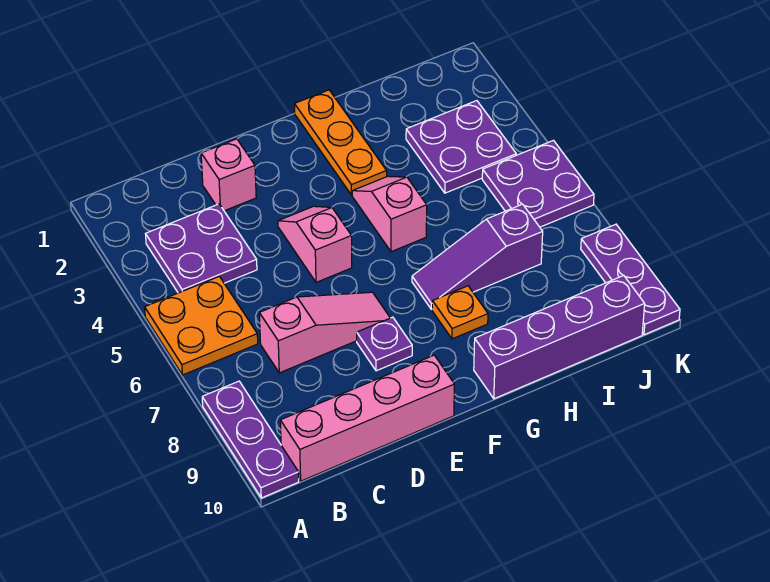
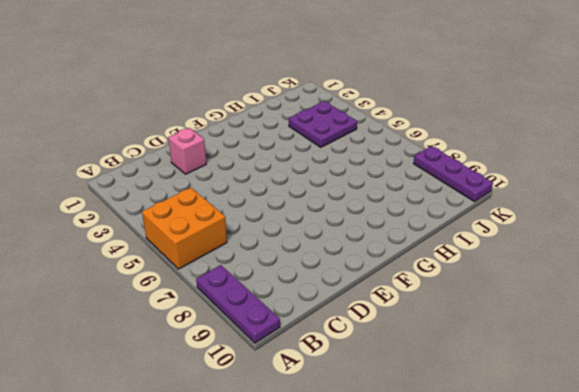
orange brick A5:B6 level 1 -> orange plate A5:B6 level 1
none -> purple plate B3:C4 level 1
none -> pink brick B10:E10 level 1
none -> pink slope C7:E7 level 1 top C

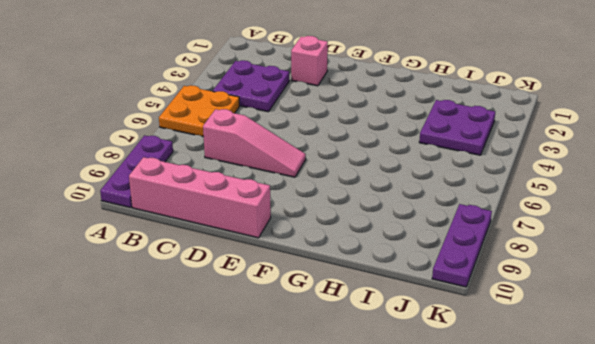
none -> pink slope E4:E5 level 1 top 5
none -> purple plate E8 level 1
none -> orange plate G1:G3 level 1

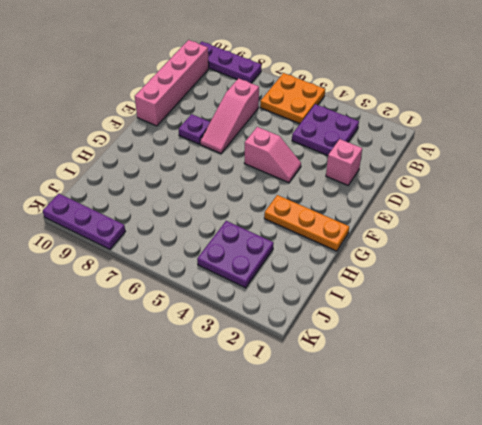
none -> pink slope G4:G5 level 1 top 5
none -> purple slope G7:I7 level 1 top I
none -> orange plate G8 level 1

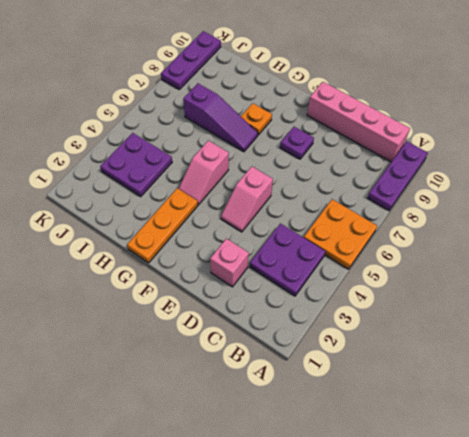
none -> pink slope C7:E7 level 1 top C
none -> purple brick G10:J10 level 1
none -> purple plate J5:K6 level 1

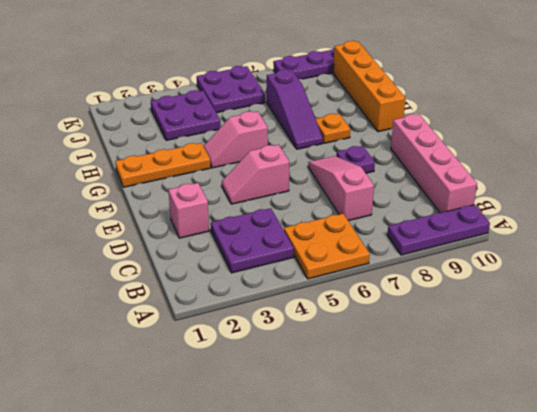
orange brick G10:J10 level 1 -> purple brick G10:J10 level 1

